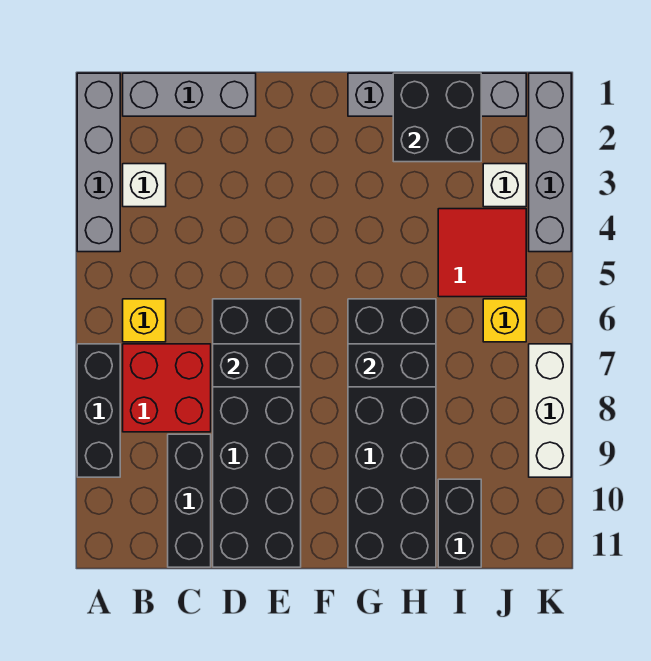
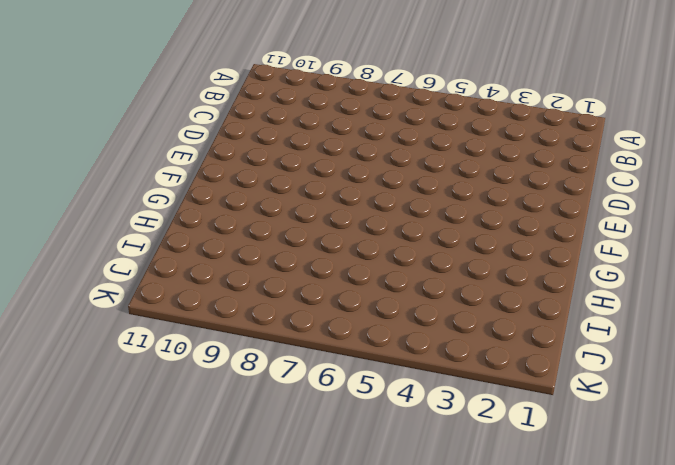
none -> grey brick A1:A4 level 1
none -> black brick A7:A9 level 1
none -> grey brick B1:D1 level 1

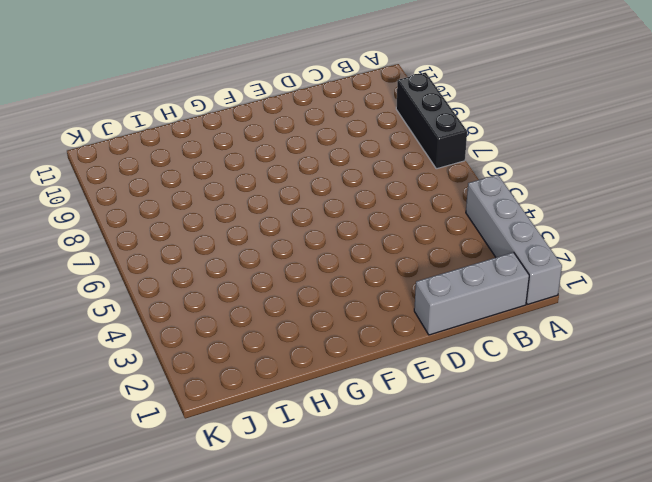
none -> white brick B3 level 1
none -> yellow brick B6 level 1
none -> red brick B7:C8 level 1

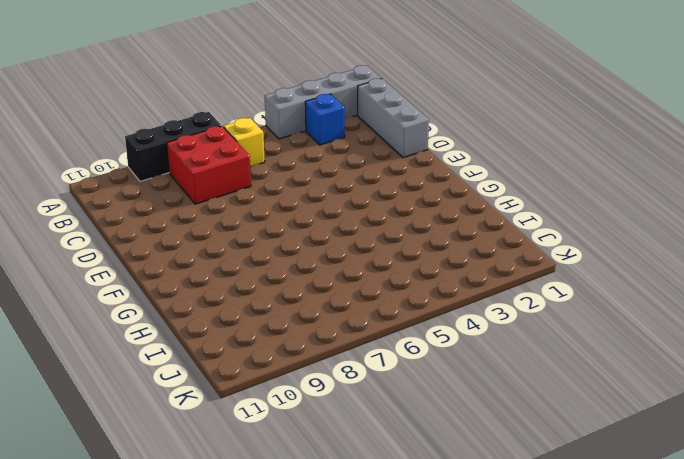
blue brick B3 level 1 -> white brick B3 level 1
none -> black brick C9:C11 level 1
none -> black brick D6:E11 level 1
none -> grey brick G1:J1 level 1

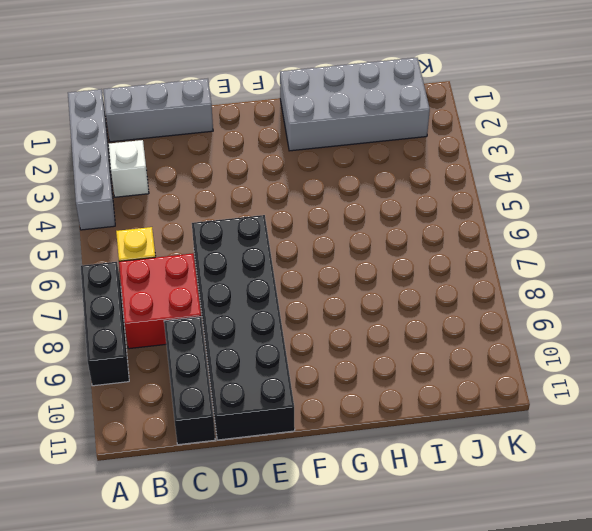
grey brick G1:J2 level 1 -> grey brick G1:J1 level 1
none -> black brick G6:H11 level 1
none -> red tile I4:J5 level 1
none -> black brick I10:I11 level 1

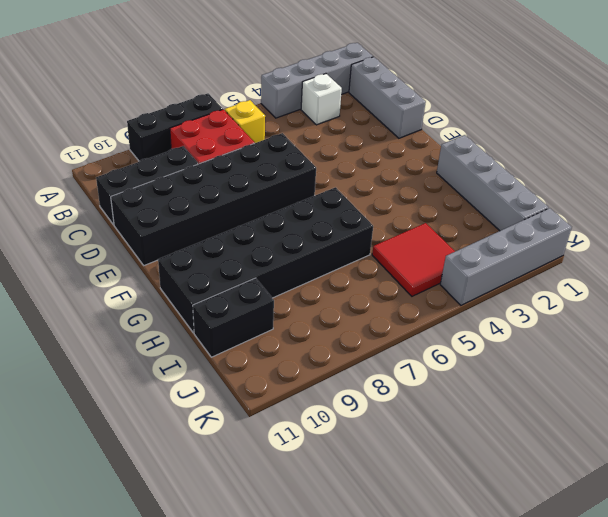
none -> white brick J3 level 1
none -> yellow brick J6 level 1
none -> white brick K7:K9 level 1

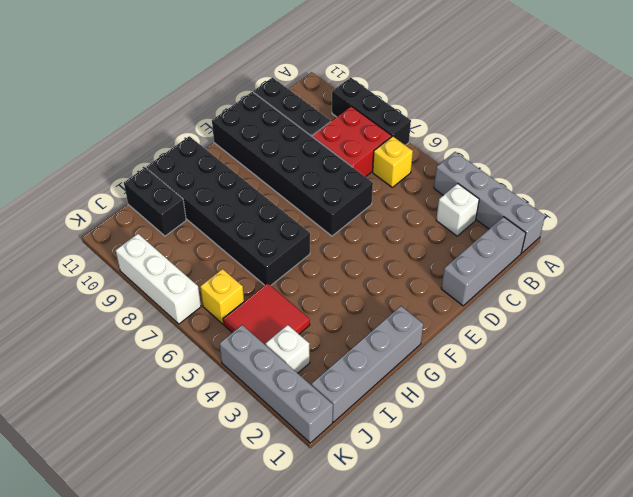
none -> black brick D7:E7 level 2
none -> black brick G7:H7 level 2
none -> black brick H1:I2 level 2

